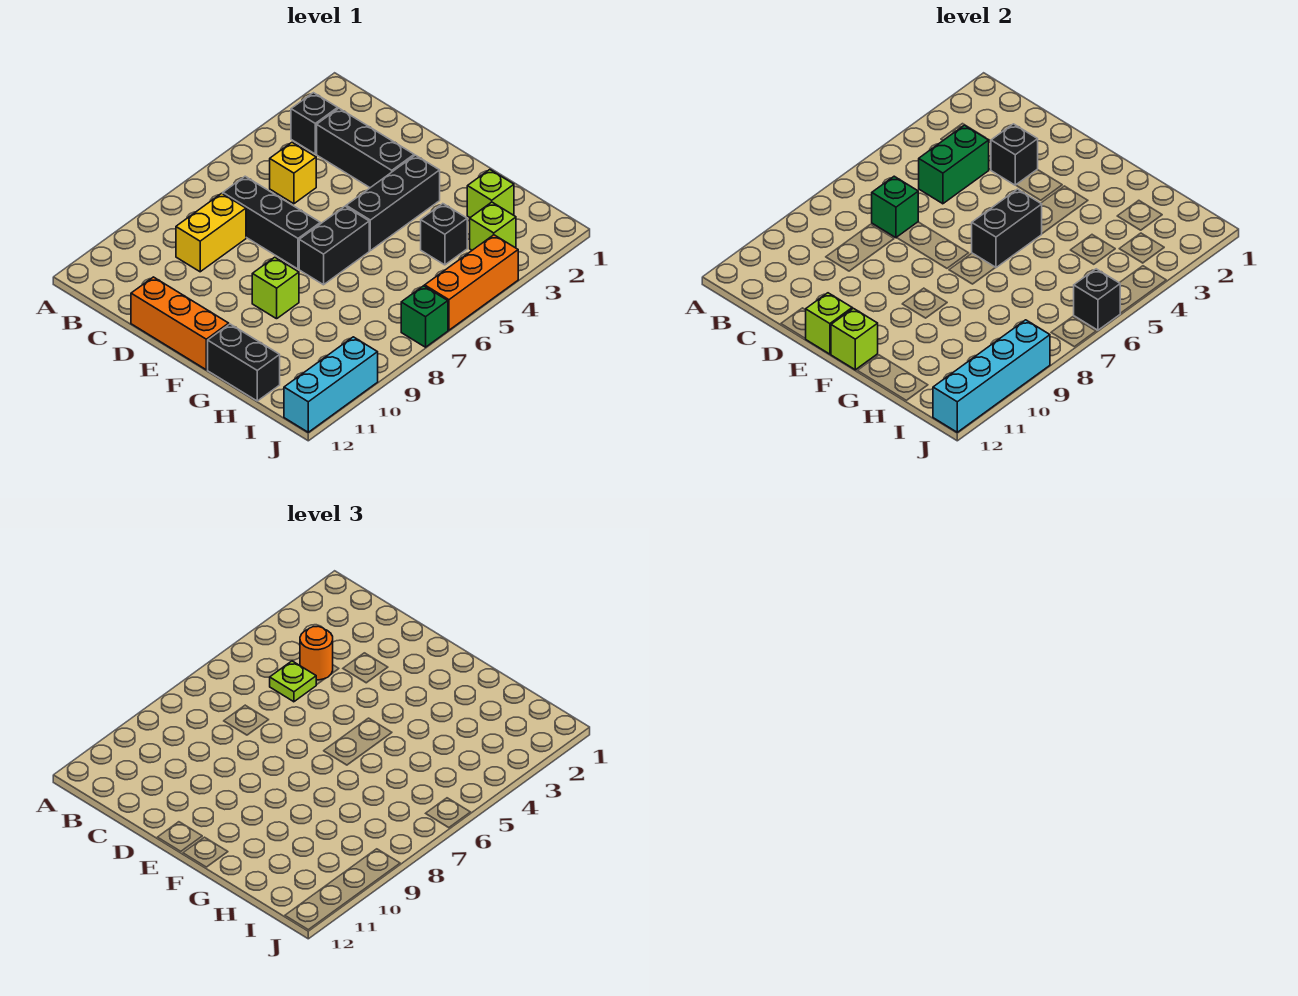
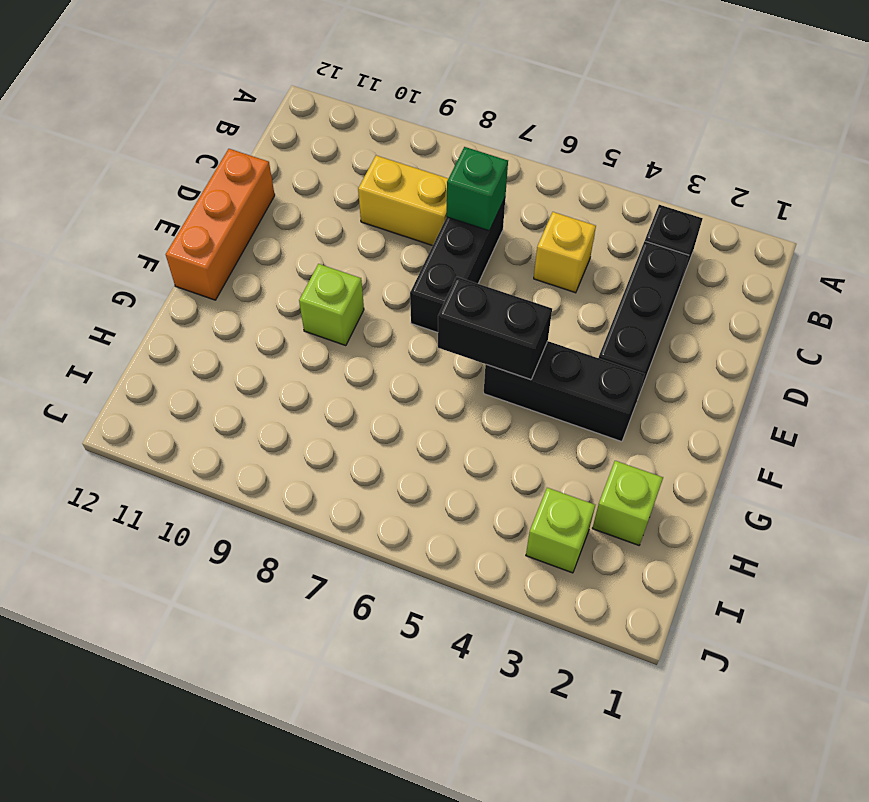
none -> black brick F6:F7 level 1
none -> black brick G12:H12 level 1
none -> black brick H4 level 1

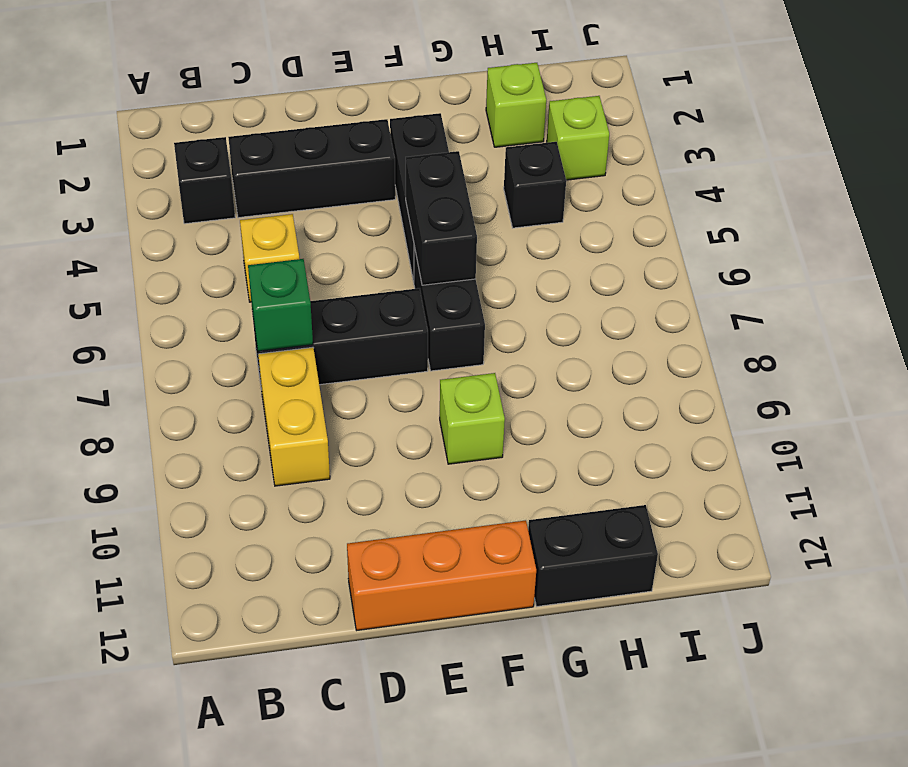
none -> orange brick J4:J6 level 1
none -> green brick J7 level 1
none -> cyan brick J10:J12 level 1

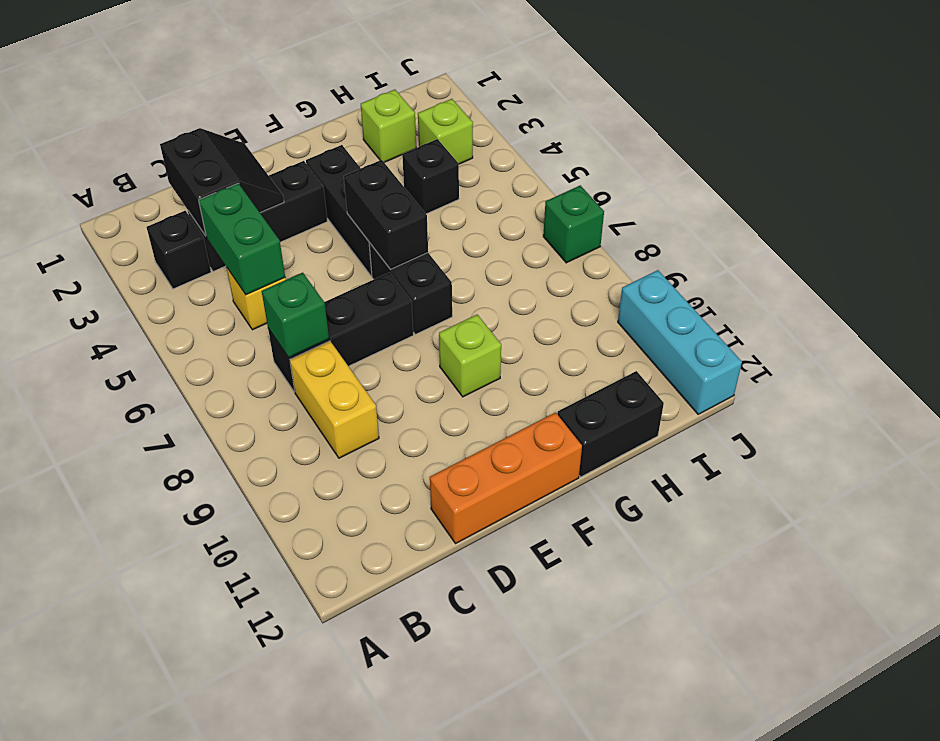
black slope C2:D3 level 2 top C -> black brick D3 level 2
none -> orange brick J4:J6 level 1
none -> lime brick E12 level 2
none -> lime brick F12 level 2

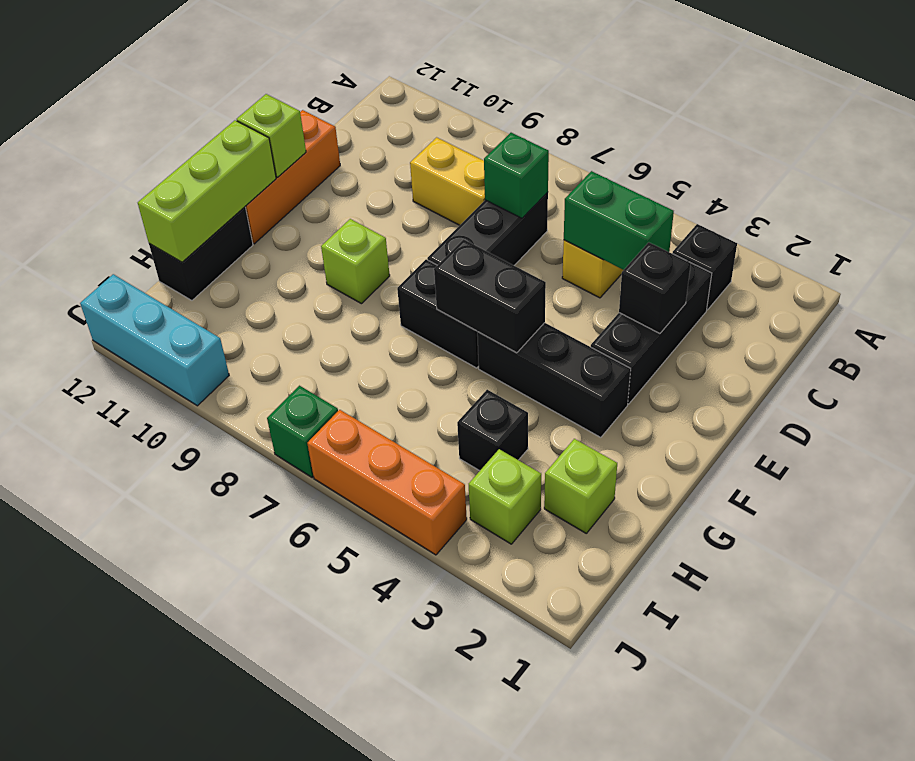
lime brick F12:H12 level 2 -> lime brick F12 level 2
none -> black brick J6 level 2
none -> cyan brick J9:J12 level 2
none -> orange round brick C4 level 3

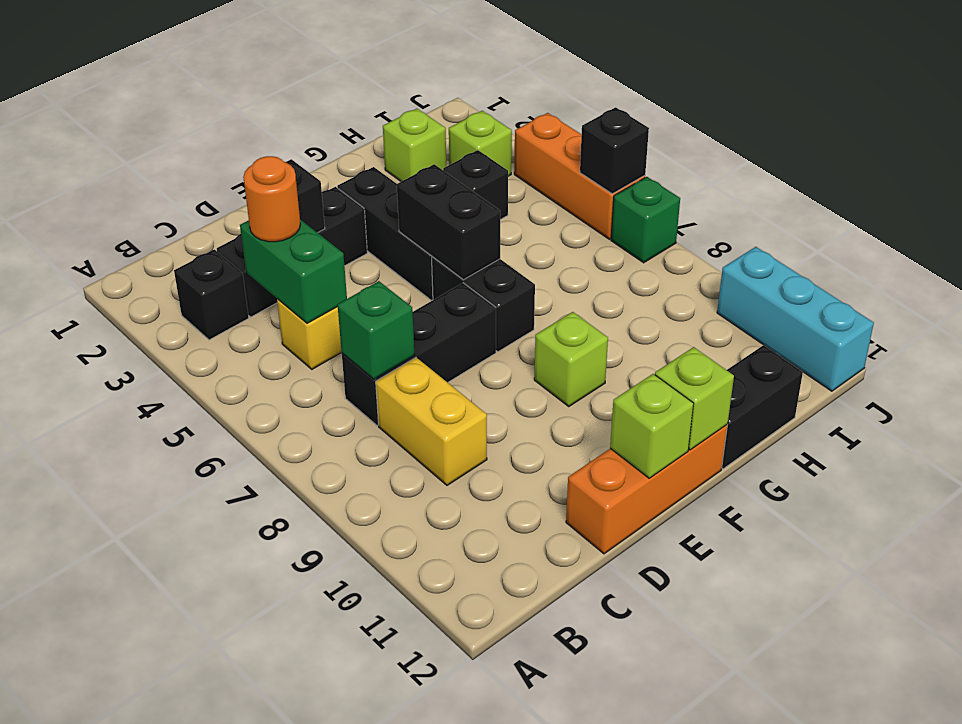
none -> cyan brick J9:J12 level 2
none -> lime plate C5 level 3

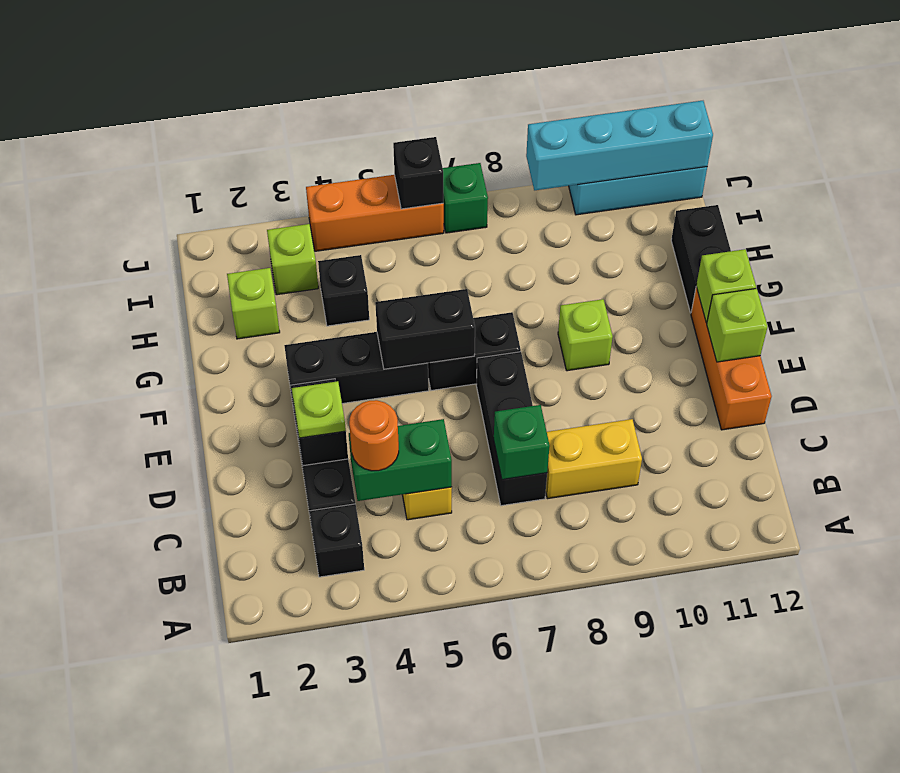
lime plate D3 level 3 -> lime plate C5 level 3

